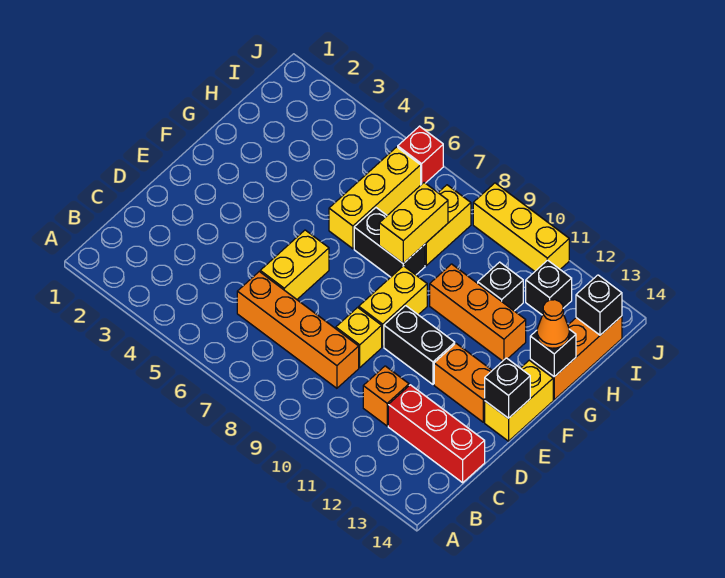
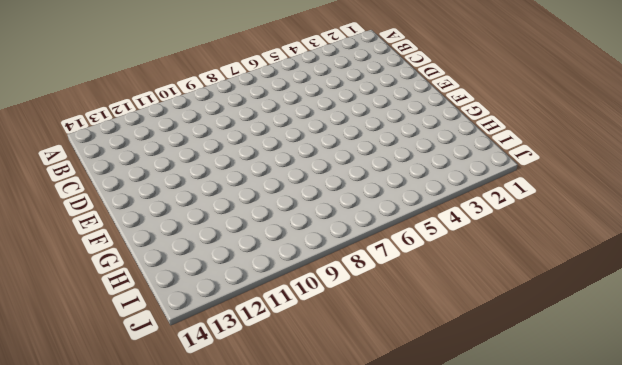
none -> orange brick C6:C9 level 1
none -> orange brick C11 level 1
none -> red brick C12:C14 level 1

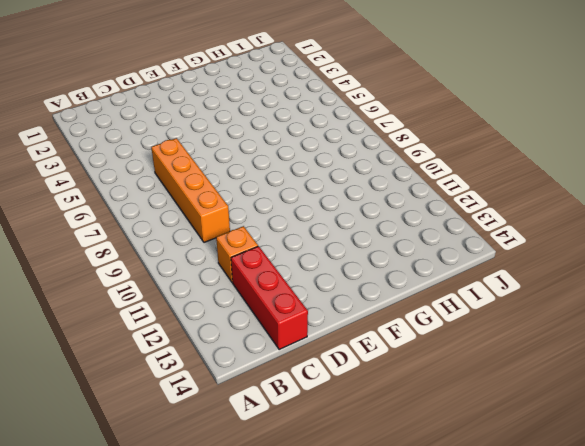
none -> yellow brick D6:E6 level 1
none -> yellow brick D9 level 1
none -> yellow brick E9:F9 level 1

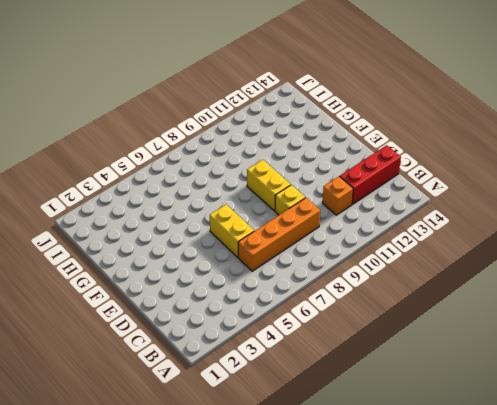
none -> black brick E10:E11 level 1
none -> orange brick E12:E13 level 1
none -> yellow brick E14:F14 level 1

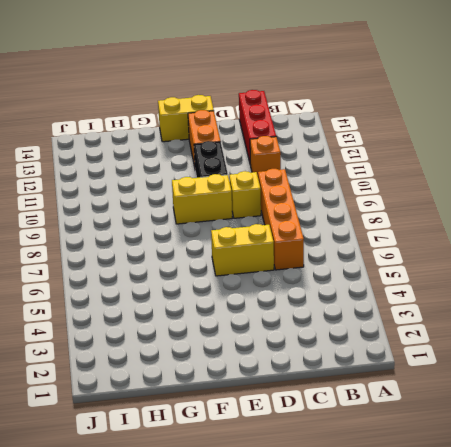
none -> yellow brick G6:I6 level 1
none -> black brick G7:G8 level 1
none -> orange brick G10:G12 level 1

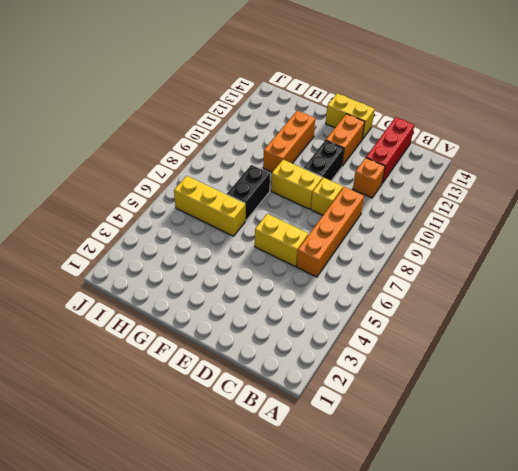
none -> orange brick G14:I14 level 1
none -> yellow brick H8:I8 level 1
none -> black brick H11 level 1

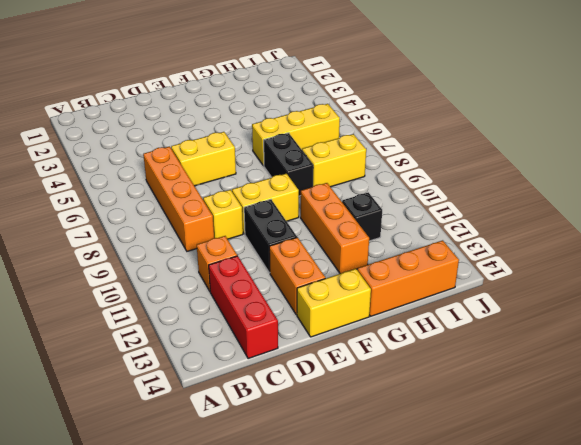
none -> black brick I12 level 1
none -> red brick J6 level 1
none -> yellow brick J9:J11 level 1

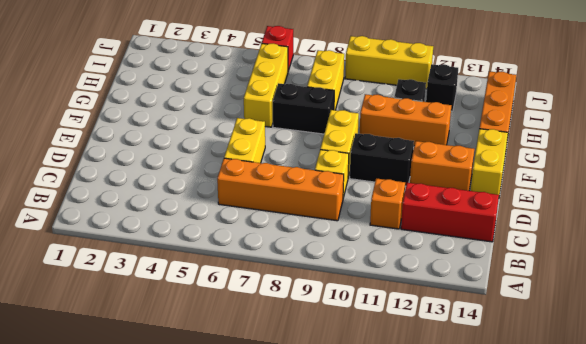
none -> black brick E14 level 2
none -> yellow brick G8:H8 level 2
none -> black brick G14 level 2

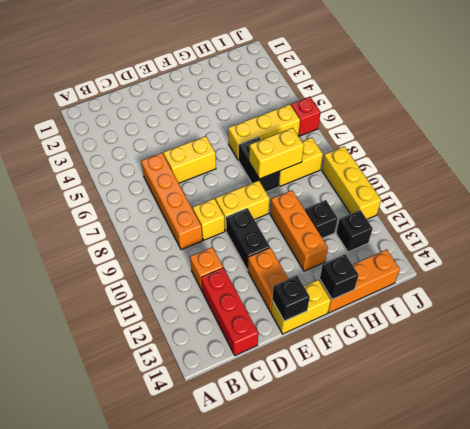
none -> black brick I14 level 2
none -> orange cone G14 level 3

